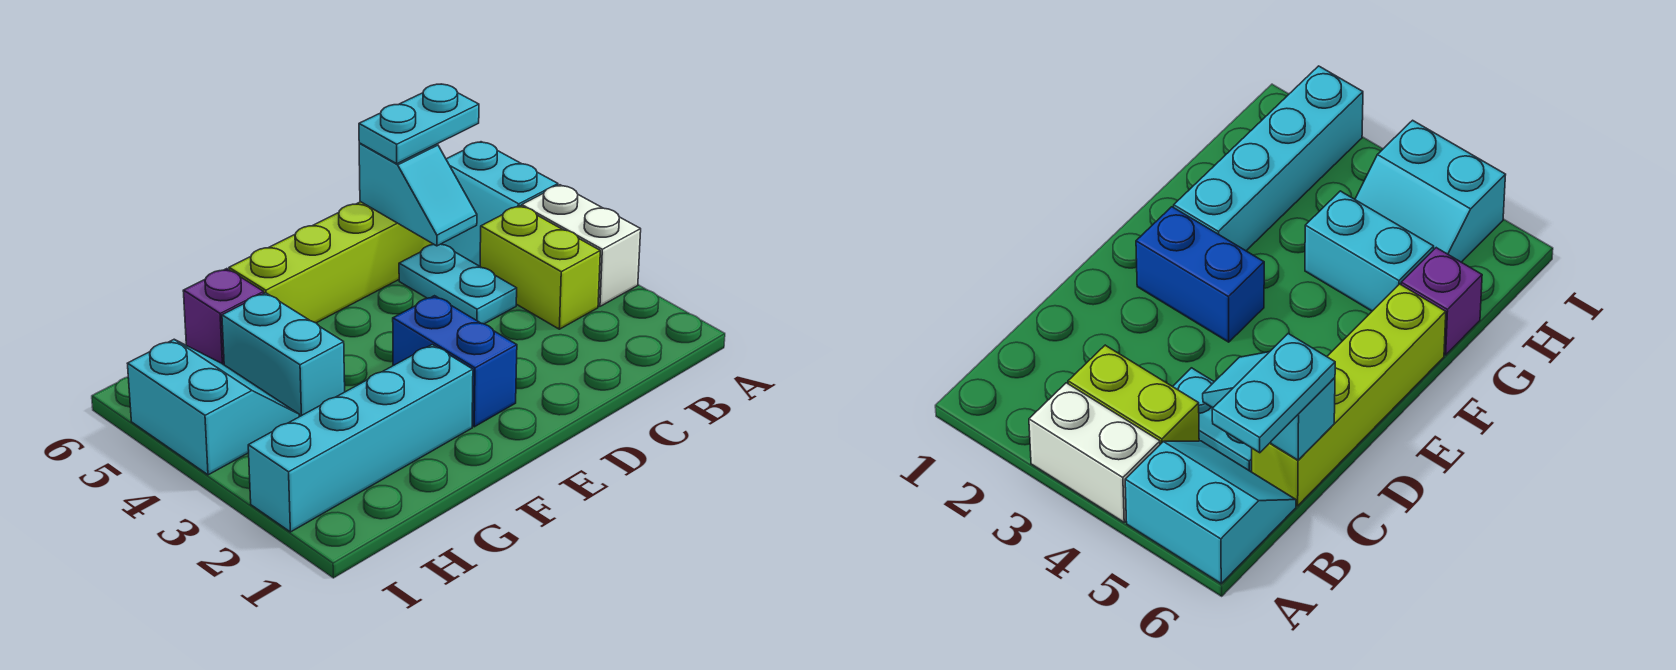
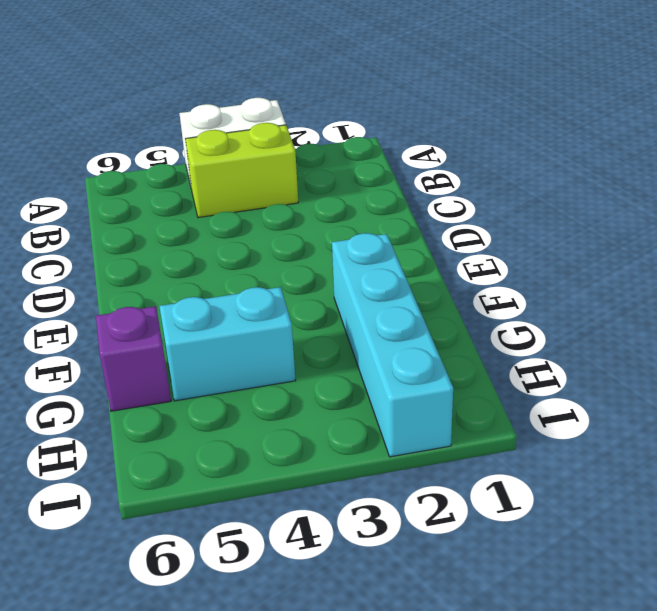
none -> cyan slope A5:B6 level 1 top A
none -> cyan plate C4:C5 level 1
none -> lime brick C6:F6 level 1

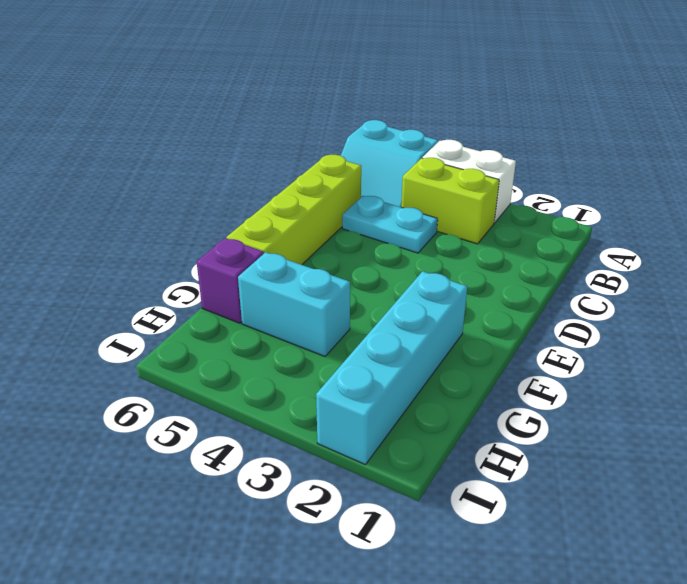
none -> blue brick E2:E3 level 1
none -> cyan slope H4:I5 level 1 top I
none -> cyan slope C5:C6 level 2 top 6

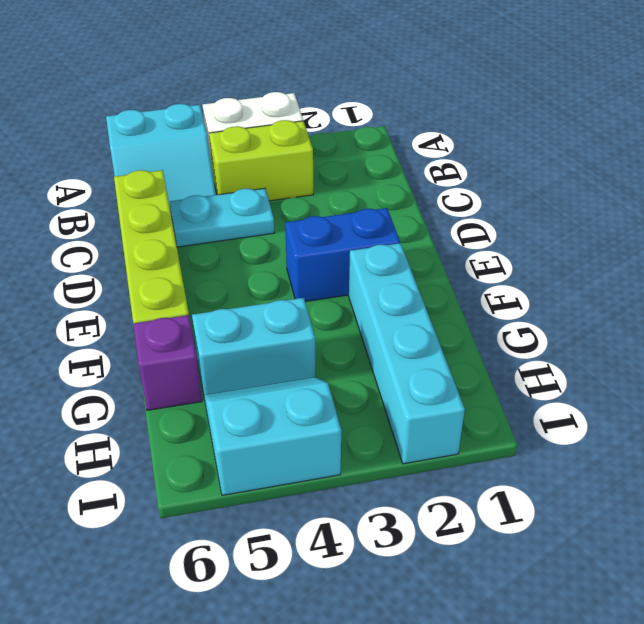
none -> cyan slope C5:C6 level 2 top 6
none -> cyan plate B6:C6 level 3

